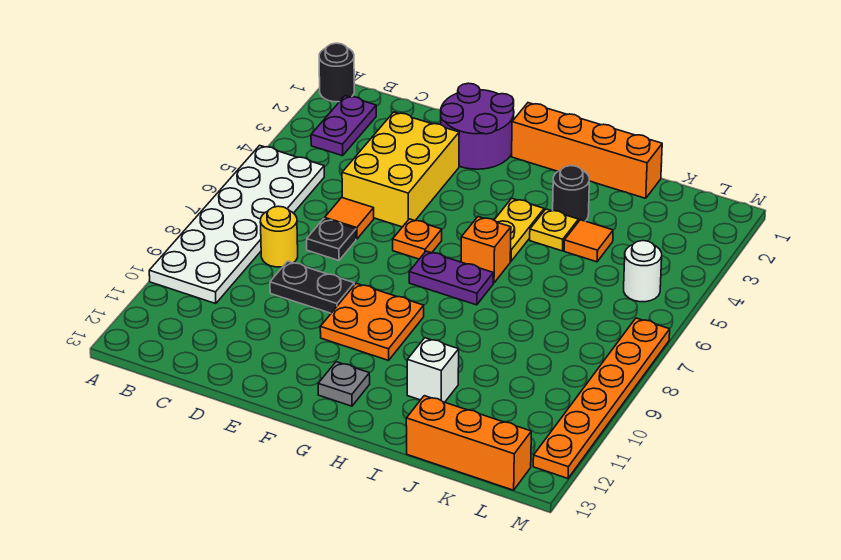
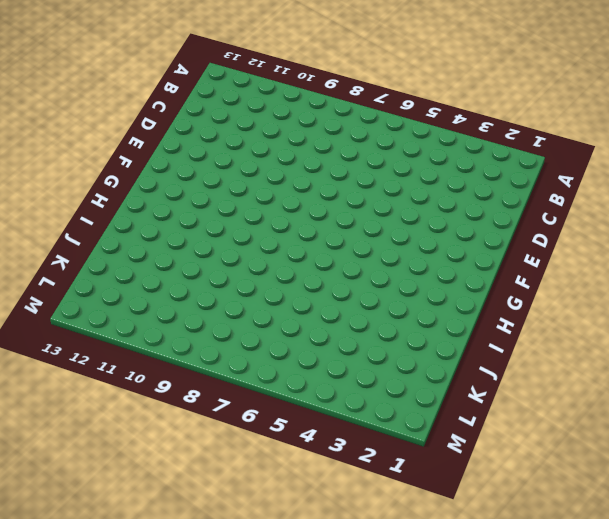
none -> black round brick A1 level 1
none -> white plate A5:B10 level 1
none -> purple plate B2:B3 level 1

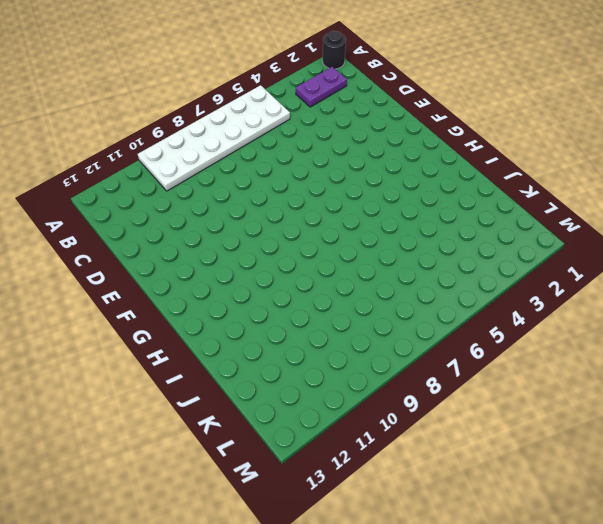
none -> yellow round brick C8 level 1
none -> yellow brick D3:E5 level 1
none -> orange tile D6 level 1

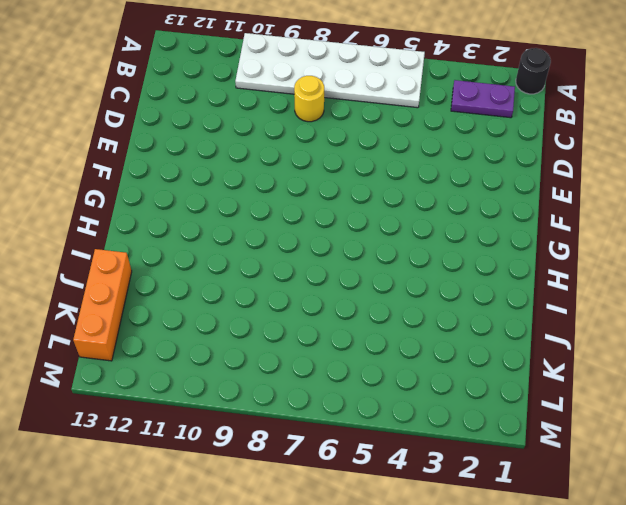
none -> yellow brick D3:E5 level 1
none -> orange tile D6 level 1
none -> black plate D7 level 1

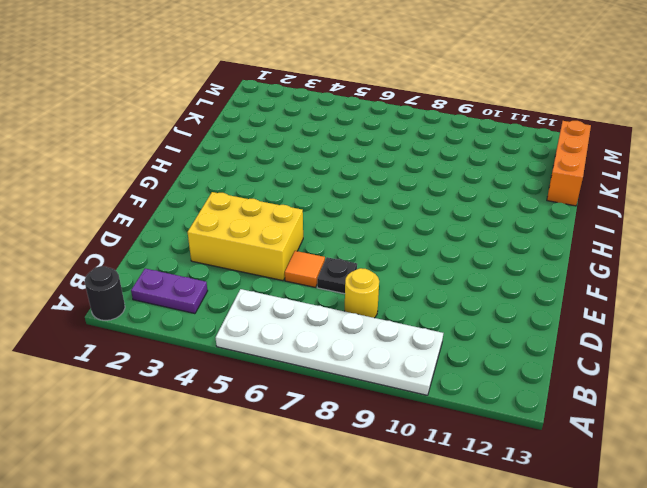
none -> black plate D9:E9 level 1
none -> purple round brick E1:F2 level 1
none -> orange plate F6 level 1

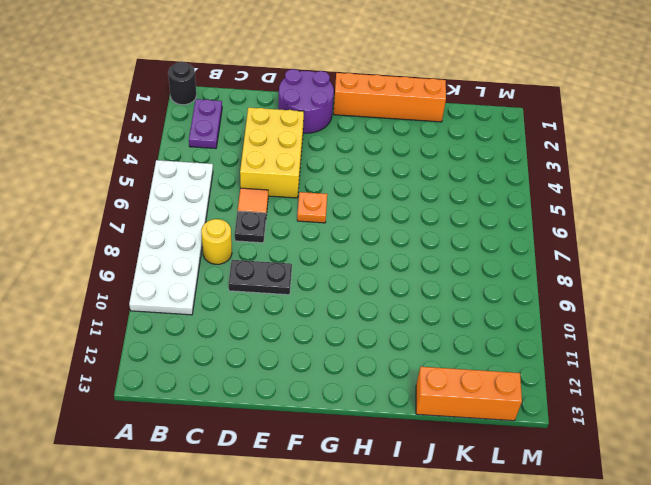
none -> orange plate F9:G10 level 1
none -> purple plate G7:H7 level 1
none -> grey plate G12 level 1

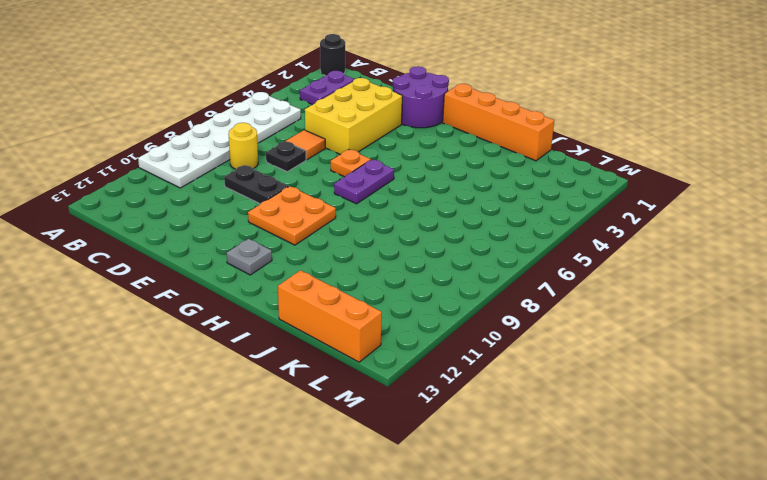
purple plate G6:G7 level 1 -> purple plate G7:H7 level 1
none -> yellow plate H4:H5 level 1
none -> orange brick H6 level 1
none -> black round brick I3 level 1

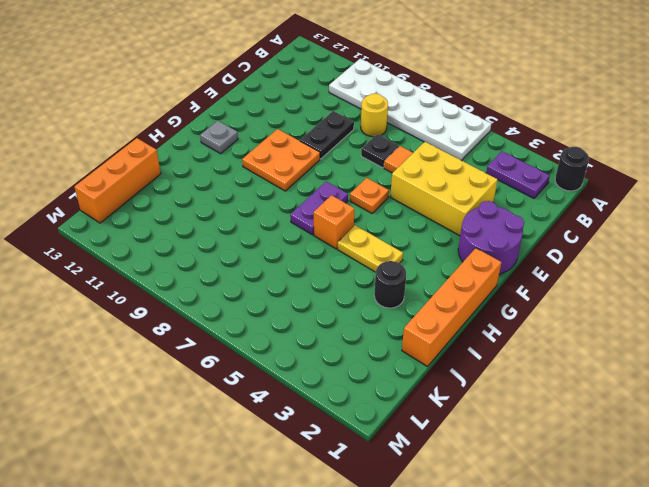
none -> yellow plate I4 level 1
none -> white brick I11 level 1
none -> orange tile J4 level 1

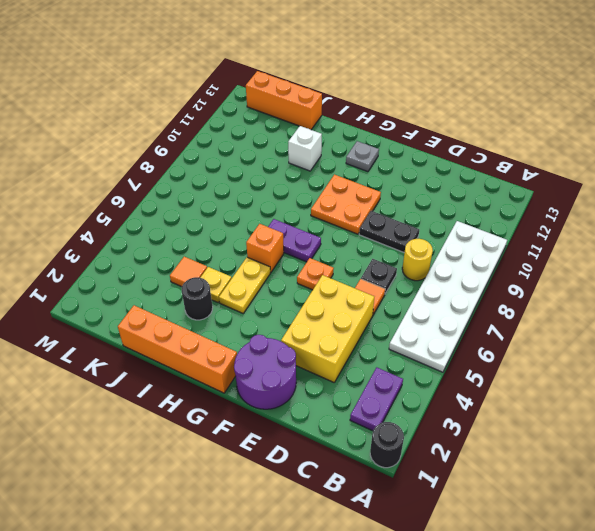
none -> white round brick L5 level 1
none -> orange plate M7:M12 level 1

